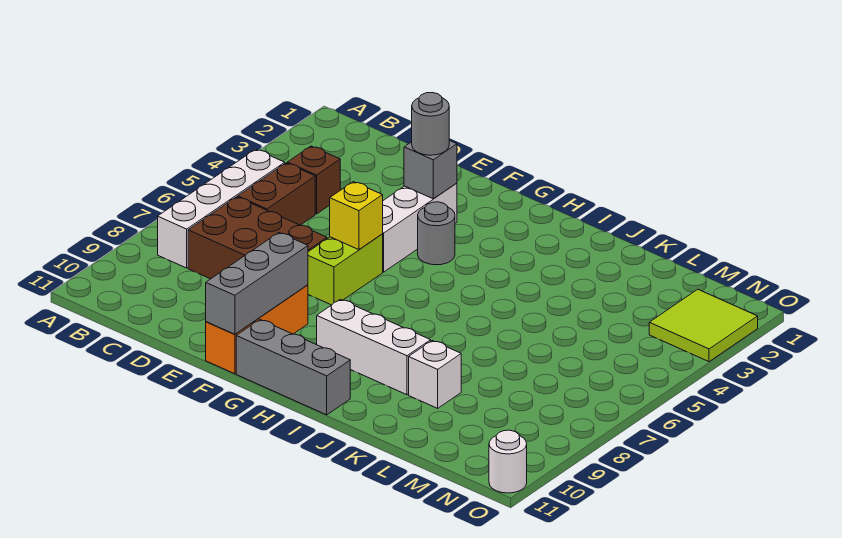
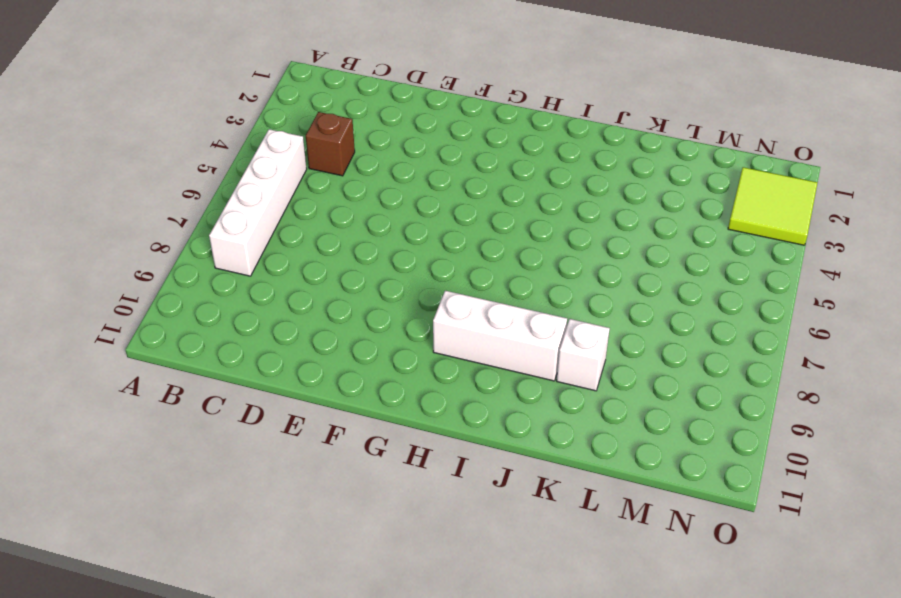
none -> brown brick C5:C6 level 1
none -> brown brick C7:E8 level 1
none -> white brick F3:F5 level 1

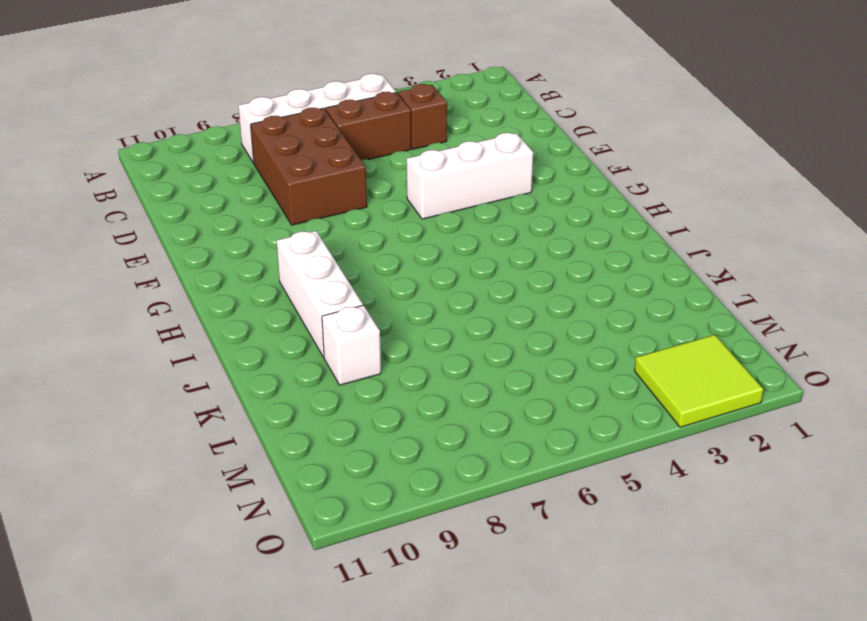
none -> lime brick F6:F7 level 1
none -> orange brick F9:F11 level 1
none -> grey round brick G4 level 1

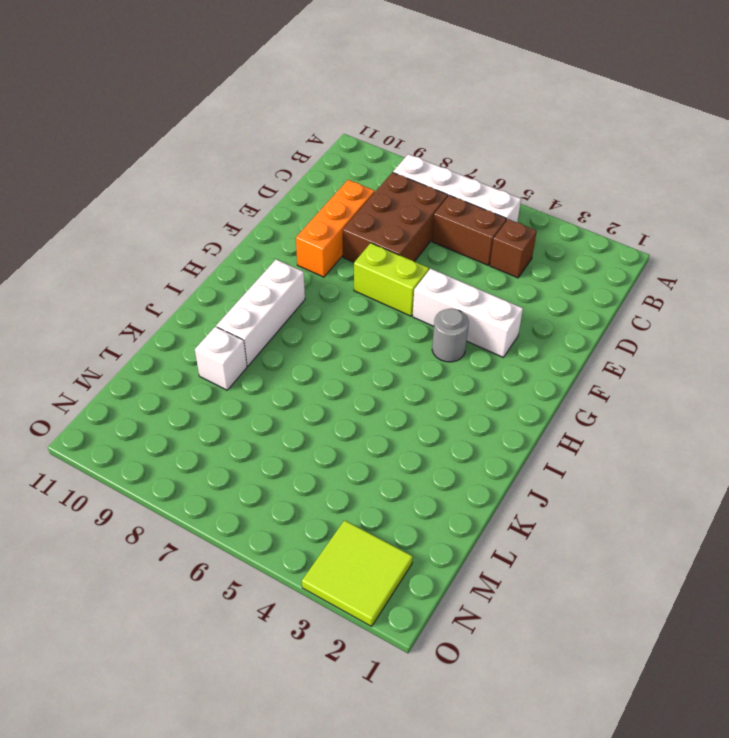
orange brick D9:F9 level 1 -> orange brick F9:F11 level 1
none -> grey brick G11:I11 level 1
none -> white round brick O11 level 1
none -> grey brick F3 level 2

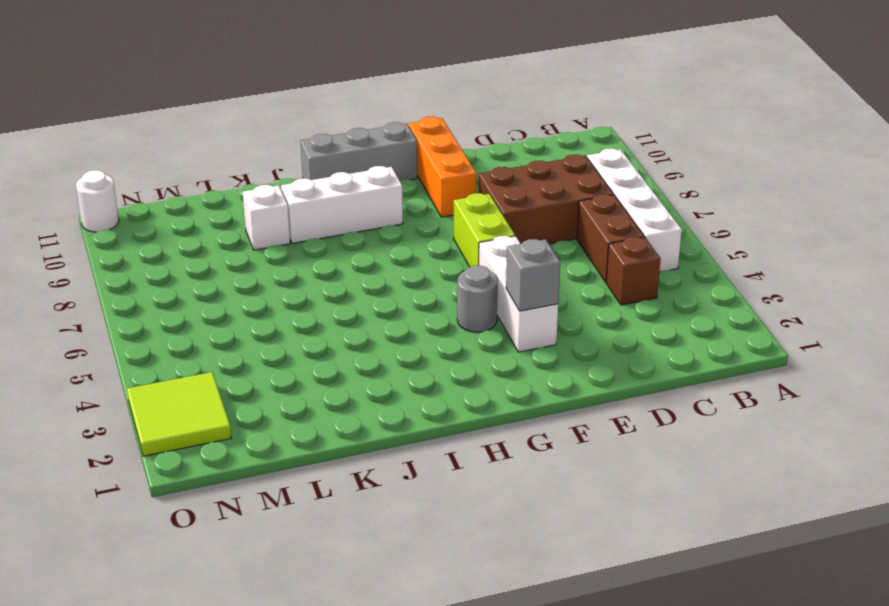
none -> yellow brick F6 level 2
none -> grey brick F9:F11 level 2
none -> grey round brick F3 level 3

